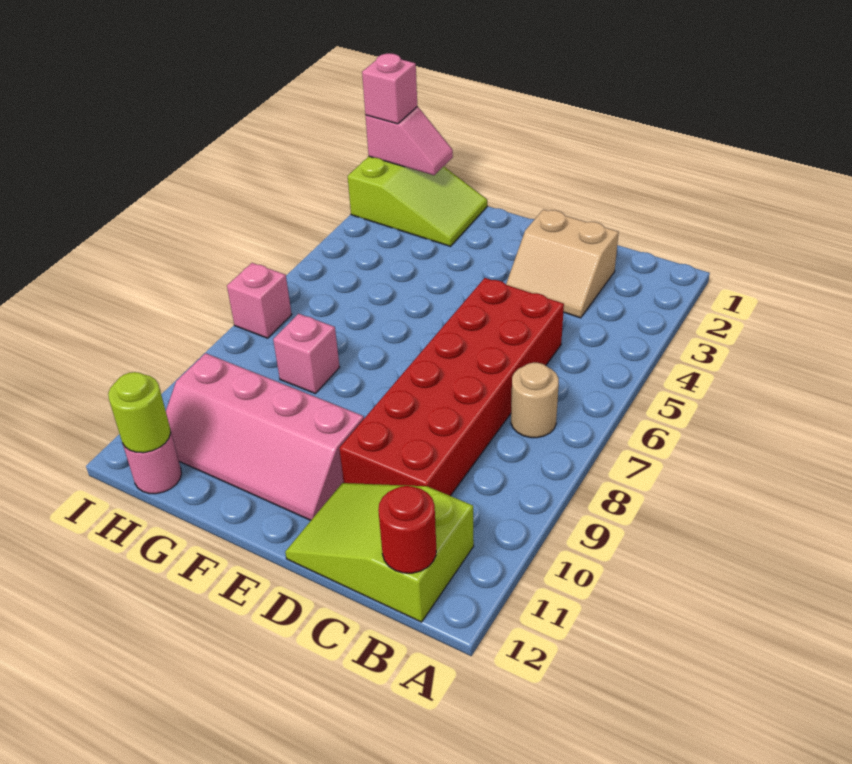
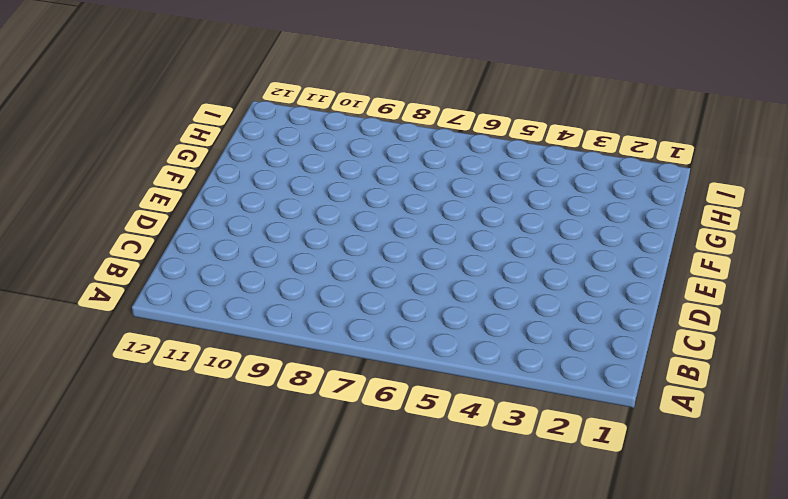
none -> tan round brick B7 level 1
none -> lime slope B11:D12 level 1 top B
none -> tan slope C2:D3 level 1 top 2

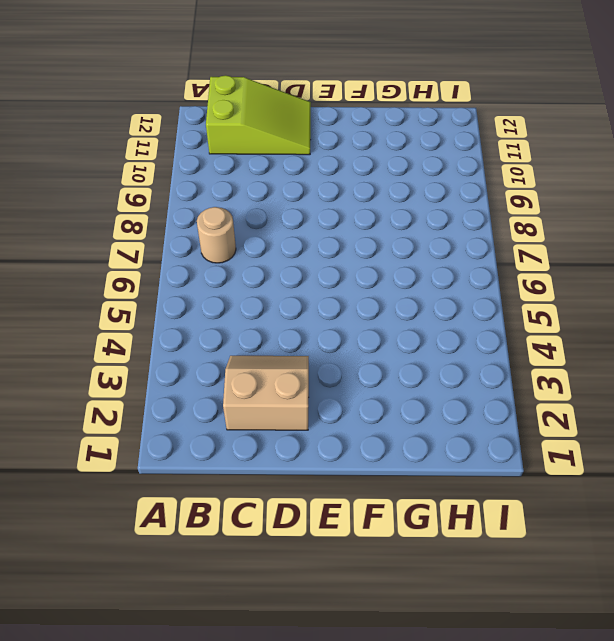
none -> red brick C5:D10 level 1
none -> pink slope E10:H11 level 1 top 10
none -> lime slope G1:I2 level 1 top I

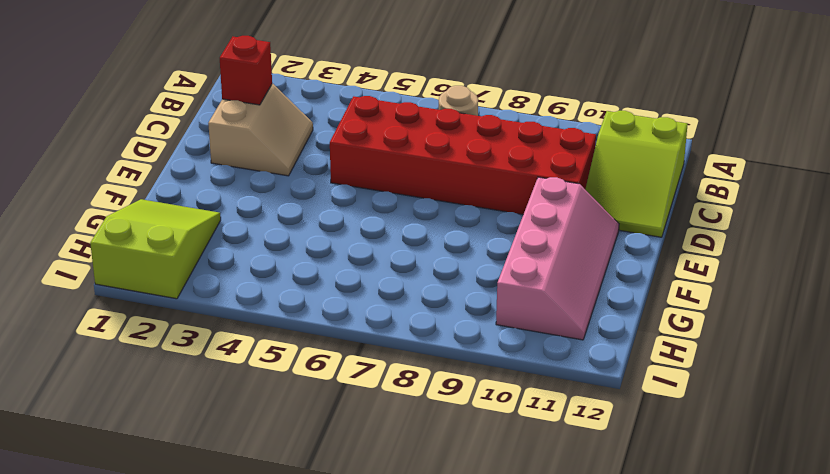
red brick C2 level 2 -> none
none -> pink brick G8 level 1
none -> pink round brick H12 level 1
none -> pink brick I7 level 1

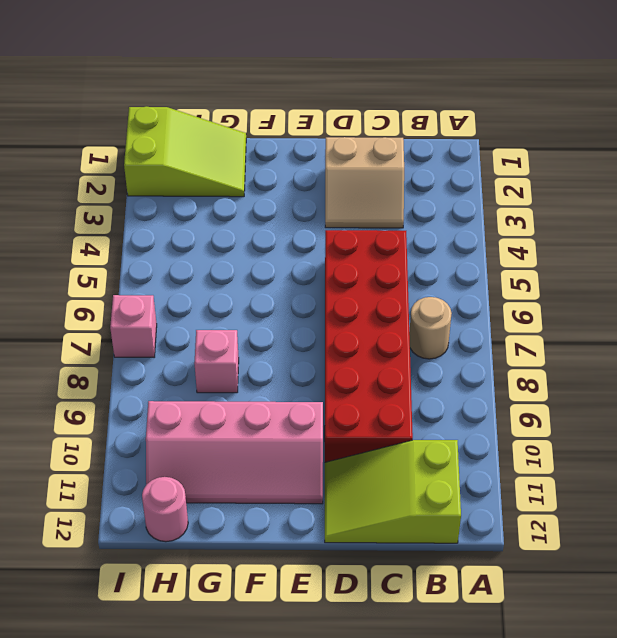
none -> red round brick B12 level 2
none -> pink slope H1:I1 level 2 top I
none -> lime round brick H12 level 2

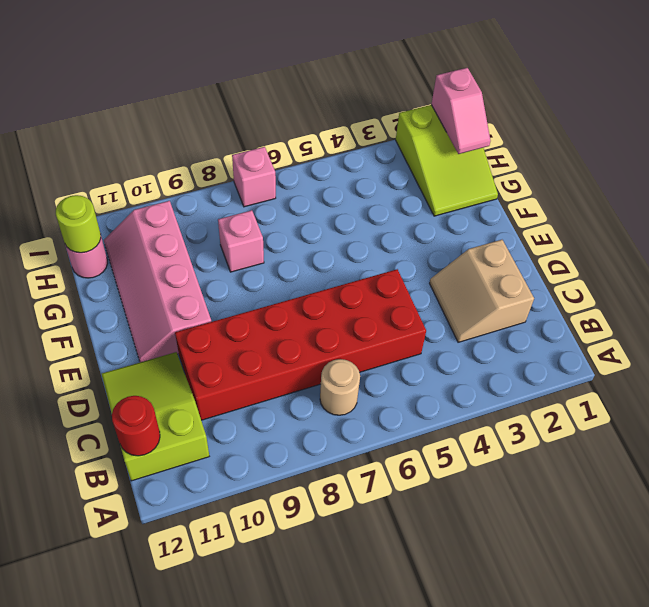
none -> pink brick I1 level 3

